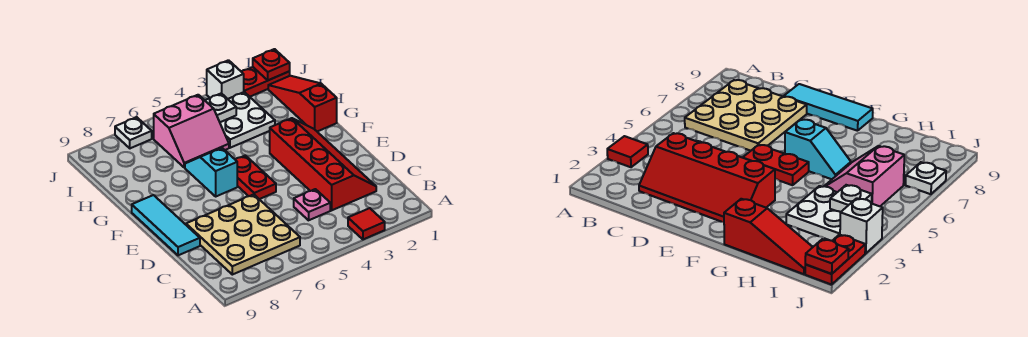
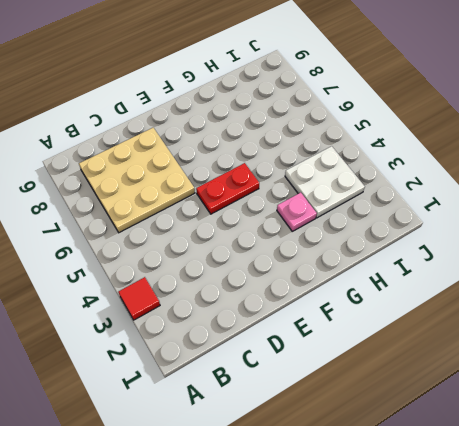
pink plate G3 level 1 -> pink plate C4 level 1
none -> red slope C2:F3 level 1 top 3
none -> cyan tile D9:F9 level 1
none -> cyan slope F6:G6 level 1 top F

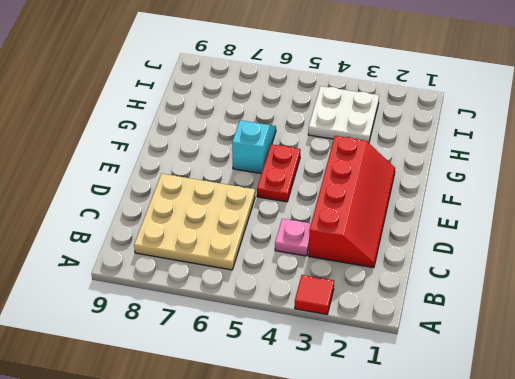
none -> cyan tile D9:F9 level 1
none -> red slope G1:I1 level 1 top G
none -> pink slope H5:I6 level 1 top I

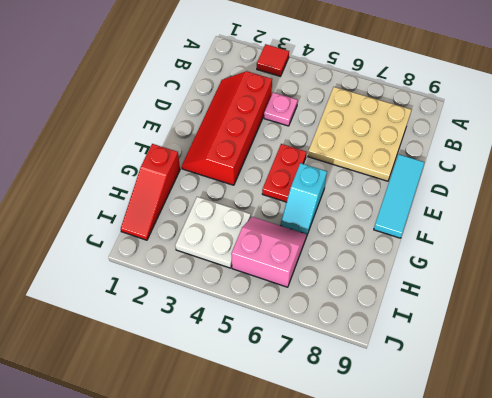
none -> red plate J1:J2 level 1
none -> white brick J3 level 1
none -> white plate J7 level 1

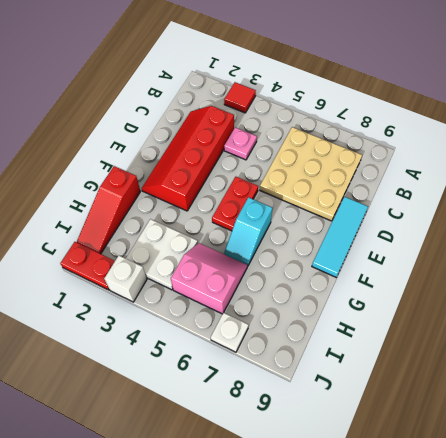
none -> white plate I4 level 2
none -> red plate J1 level 2

